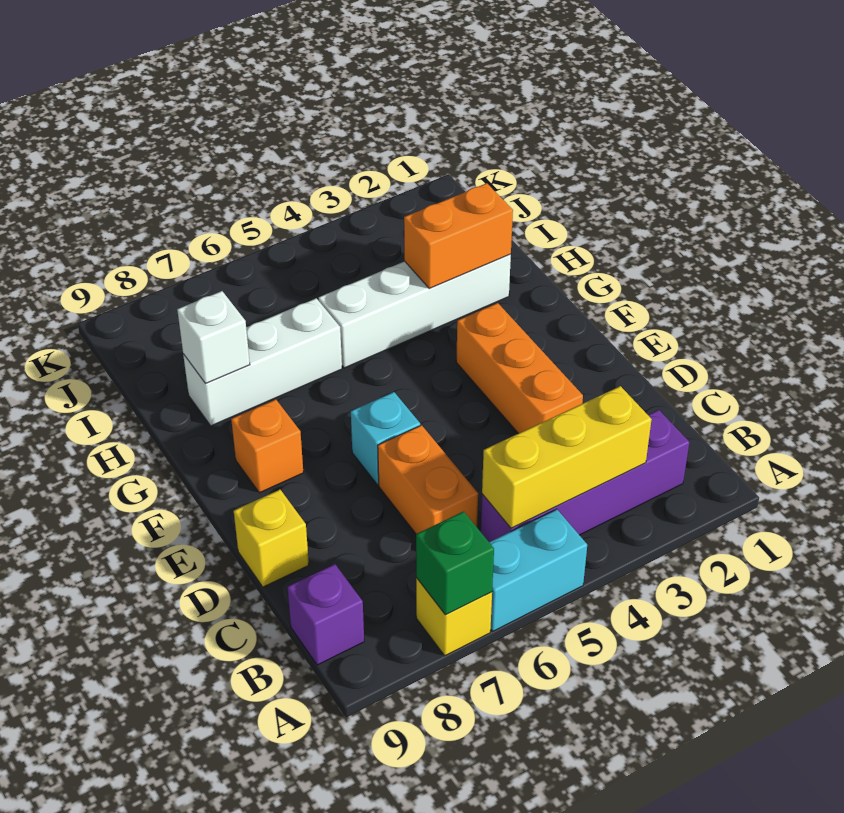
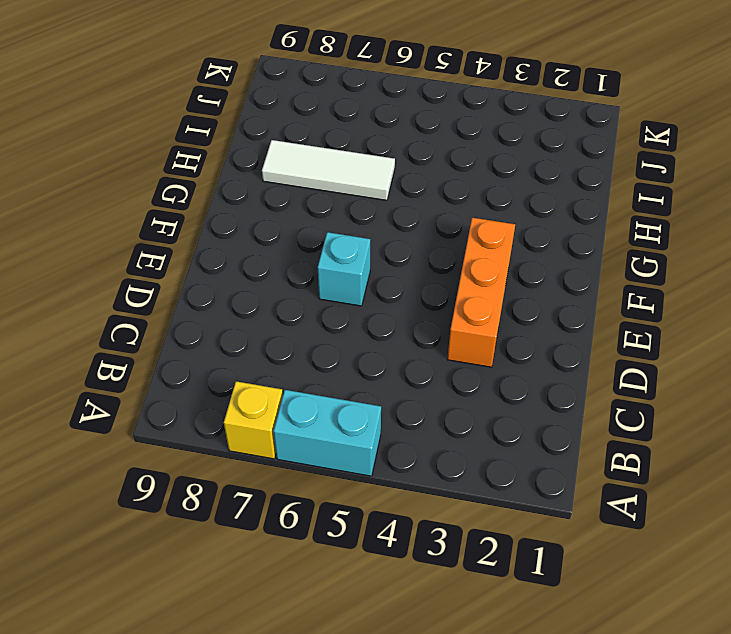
white tile H6:H8 level 1 -> white brick H6:H8 level 1
none -> purple brick B2:B5 level 1
none -> purple brick B9 level 1
none -> orange brick C6:D6 level 1

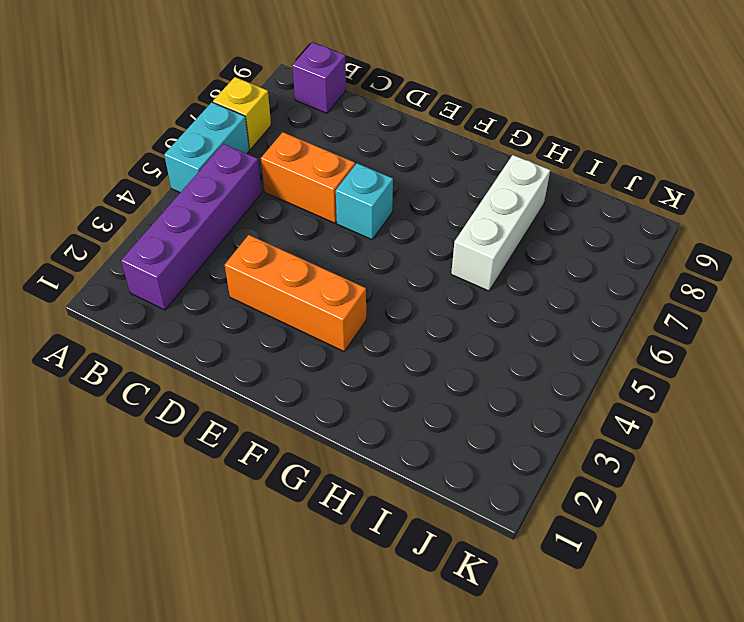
none -> yellow brick D9 level 1
none -> orange brick F8 level 1
none -> white brick H2:H5 level 1

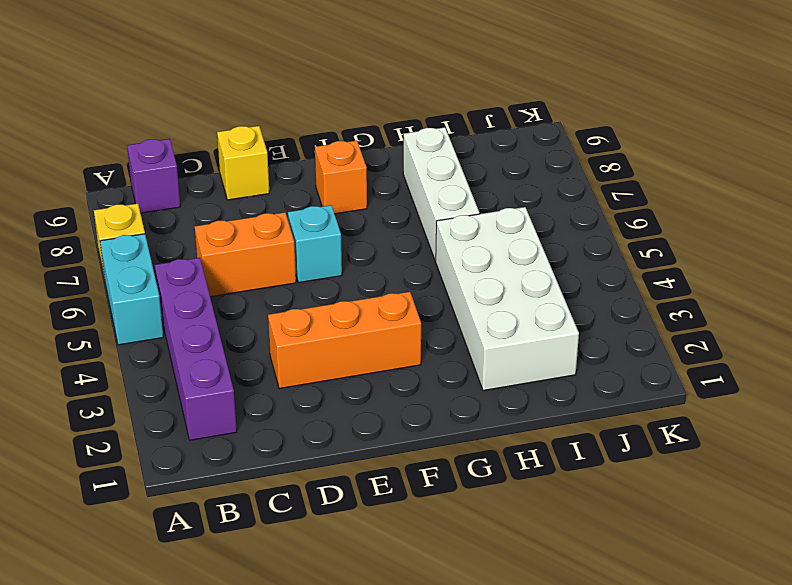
white brick H2:I5 level 1 -> white brick H2:H5 level 1
none -> green brick A7 level 2
none -> yellow brick B3:B5 level 2
none -> orange brick H2:H3 level 2

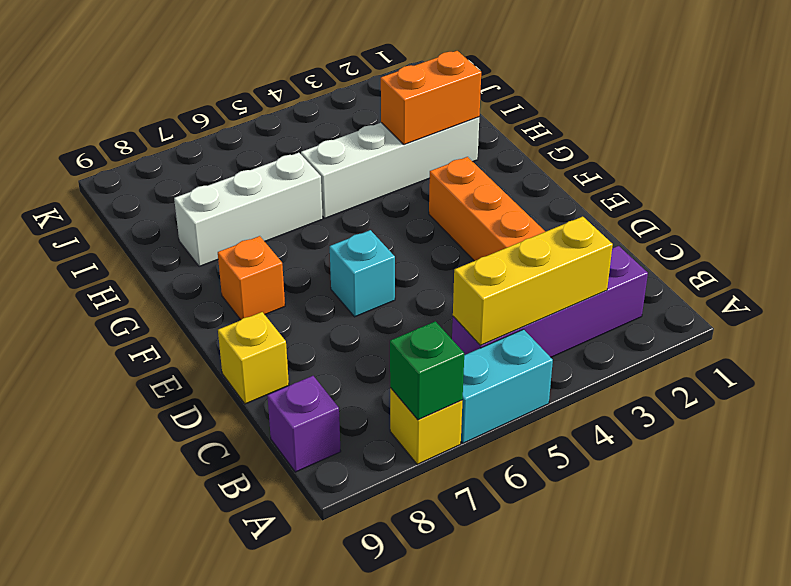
none -> orange brick C6:D6 level 1
none -> white brick H8 level 2

